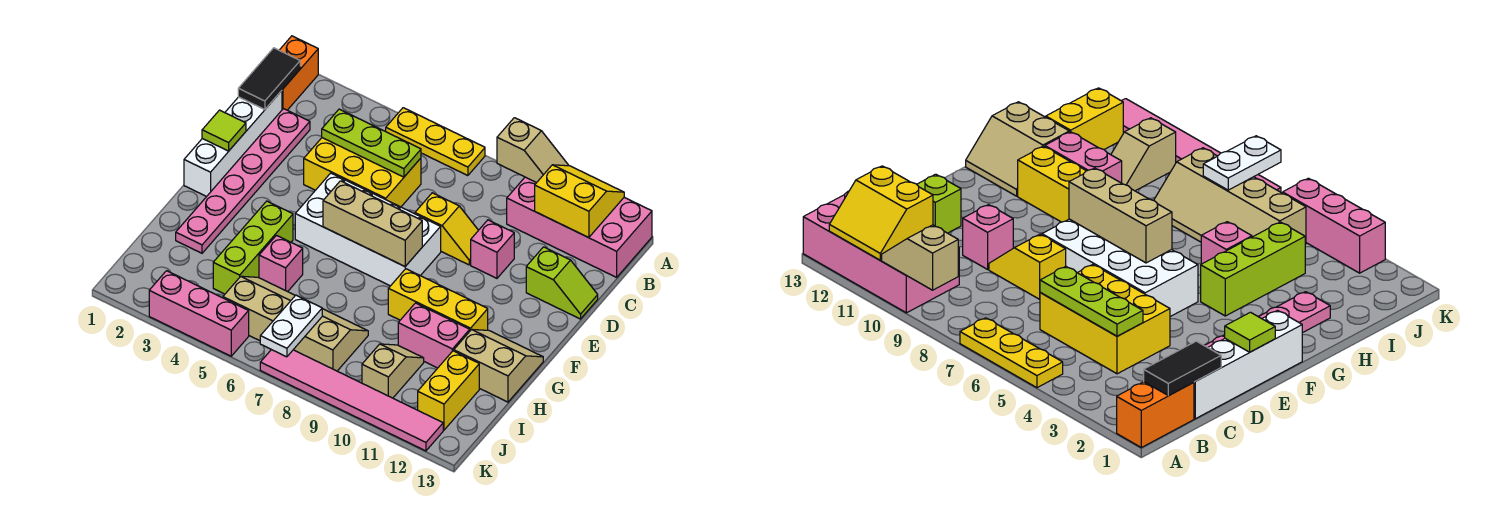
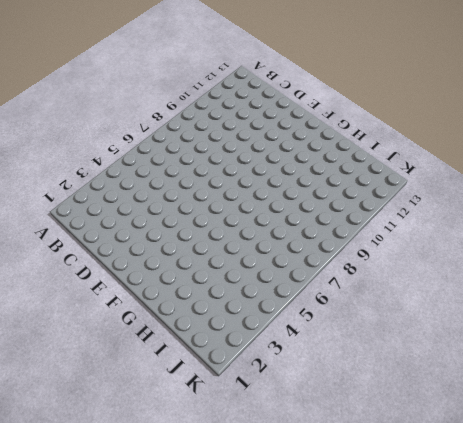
none -> orange brick A1:B1 level 1
none -> yellow plate A5:A7 level 1
none -> pink brick A10:B13 level 1

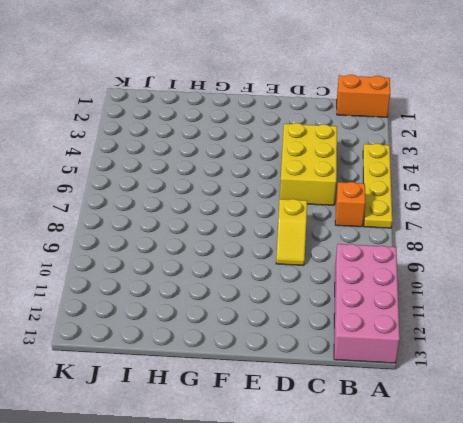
yellow plate A4:A7 level 1 -> yellow plate A5:A7 level 1
orange brick B7 level 1 -> none
none -> white brick C1:F1 level 1
none -> pink plate C2:H2 level 1
none -> pink brick D10 level 1

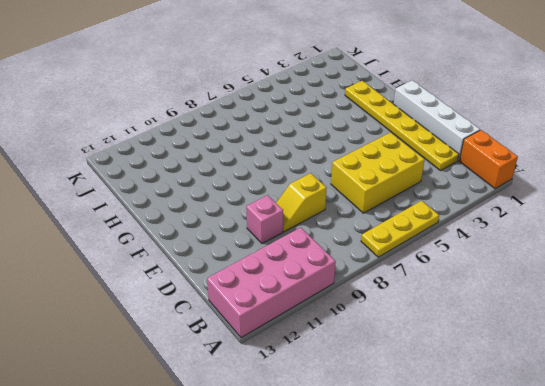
yellow plate C2:H2 level 1 -> pink plate C2:H2 level 1
none -> lime slope D12:D13 level 1 top 12
none -> white brick E5:F8 level 1
none -> lime brick G4:I4 level 1

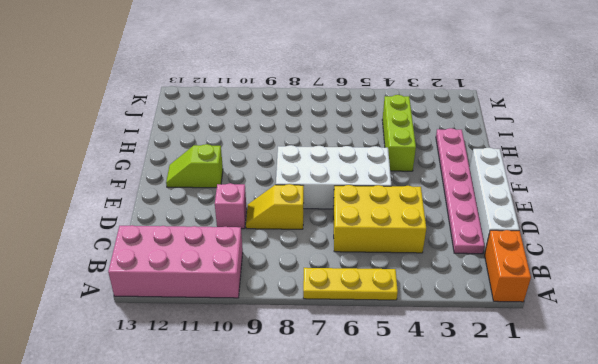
lime slope F11:F12 level 1 top 11 -> lime slope D12:D13 level 1 top 12
none -> yellow brick G9:G11 level 1
none -> tan slope G12:H13 level 1 top H
none -> pink brick H5 level 1

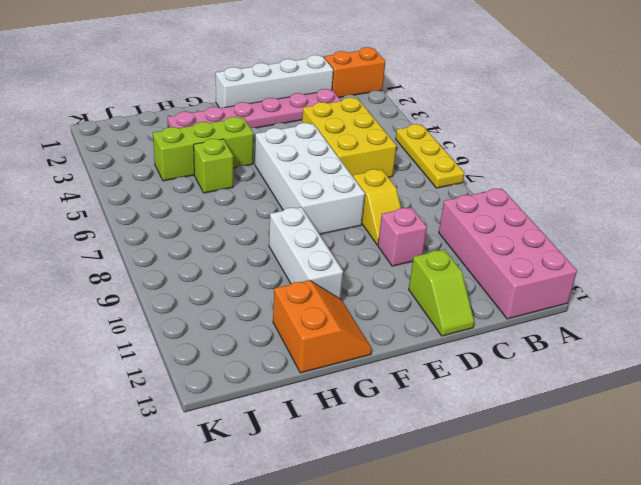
white brick G9:G11 level 1 -> yellow brick G9:G11 level 1
orange slope G12:H13 level 1 top H -> tan slope G12:H13 level 1 top H
lime brick H5 level 1 -> pink brick H5 level 1
none -> pink brick H10:H11 level 1
none -> tan slope I5:J8 level 1 top J
none -> tan slope I10:J10 level 1 top J

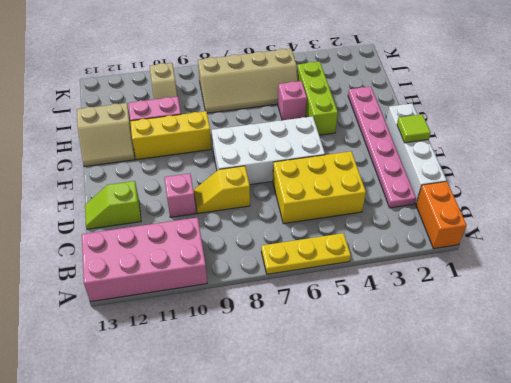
none -> yellow brick I12:J12 level 1
none -> pink brick K3:K5 level 1
none -> pink tile K7:K12 level 1

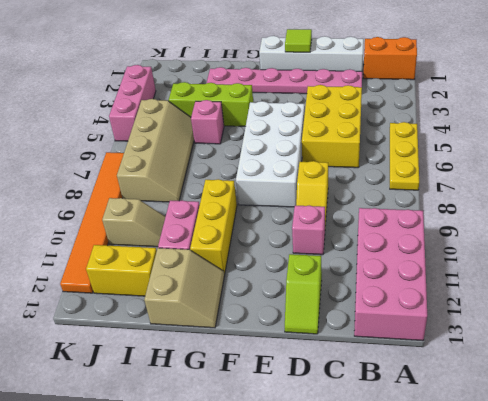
orange tile K7:K12 level 1 -> pink tile K7:K12 level 1
none -> tan slope A9:A10 level 2 top 9
none -> yellow slope A11:B12 level 2 top B
none -> black tile B1:C1 level 2

